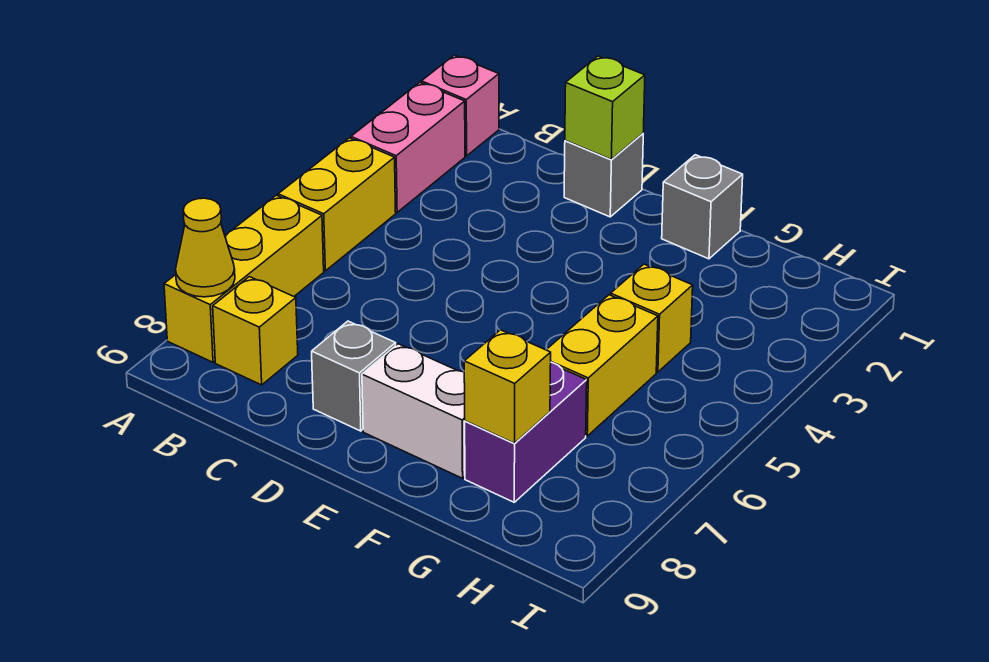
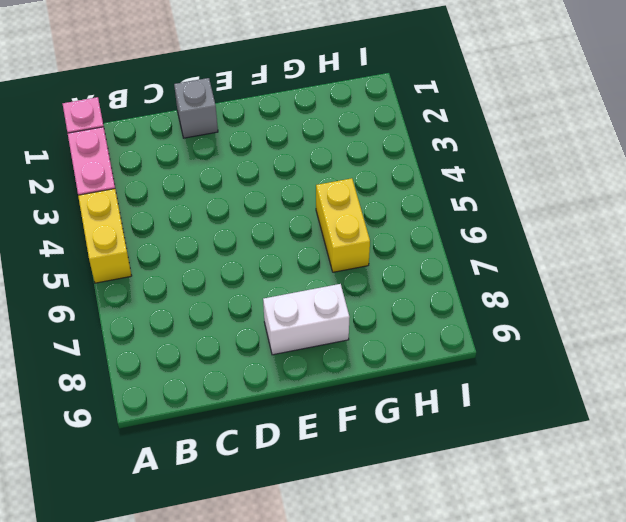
none -> yellow brick A6:A8 level 1
none -> yellow brick B8 level 1
none -> grey brick D8 level 1

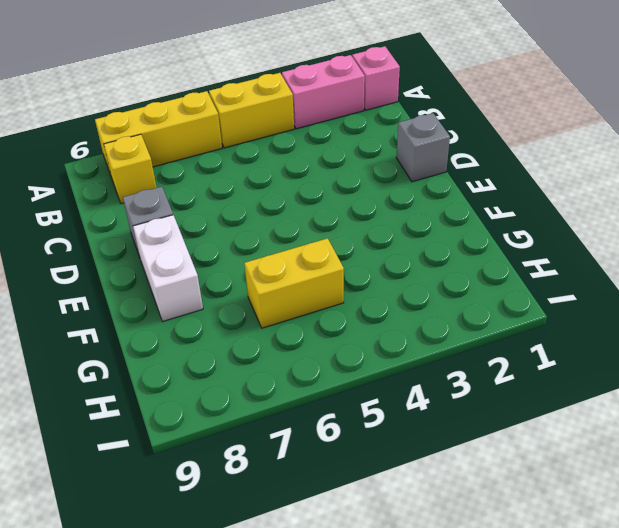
none -> grey brick F1 level 1
none -> yellow brick G4 level 1
none -> purple brick G7:G8 level 1

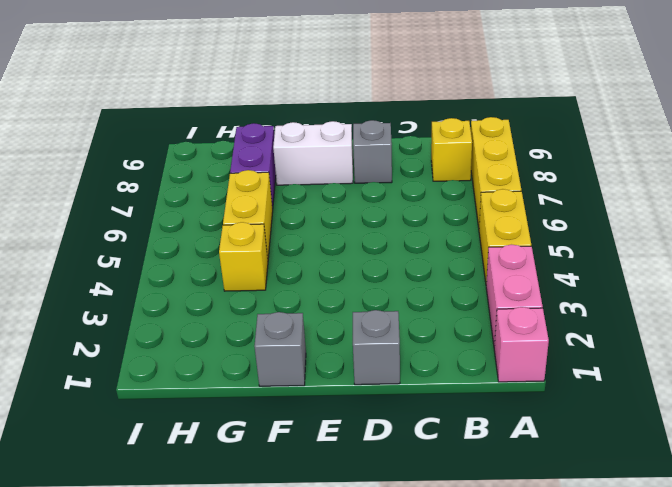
none -> yellow cone A8 level 2
none -> lime brick D1 level 2
none -> yellow brick G8 level 2

